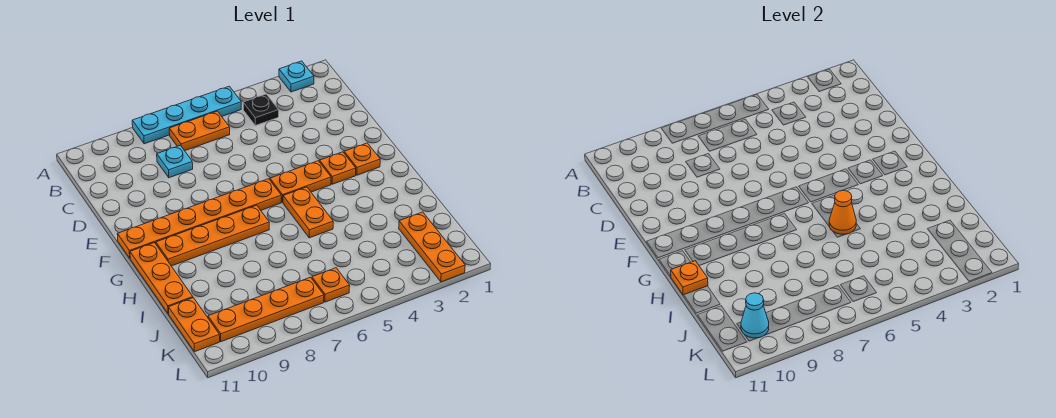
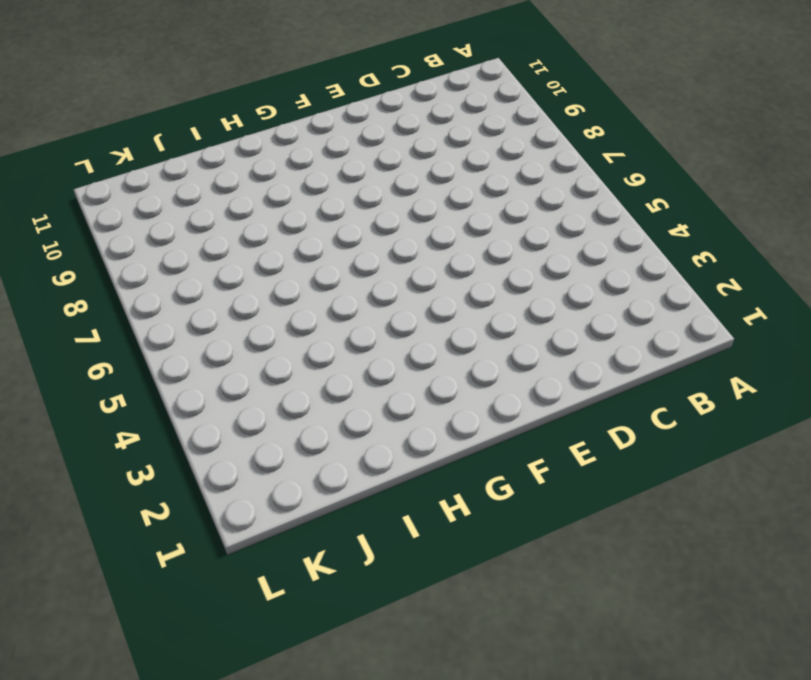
none -> cyan plate A2 level 1
none -> cyan plate A5:A8 level 1
none -> black plate B4 level 1

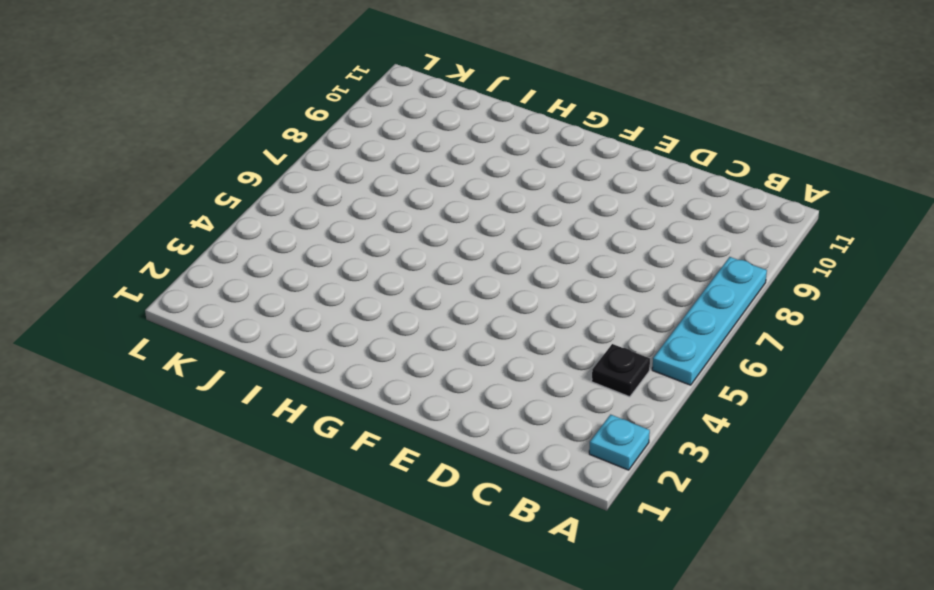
none -> orange plate B6:B7 level 1
none -> cyan plate C8 level 1
none -> orange plate F2 level 1

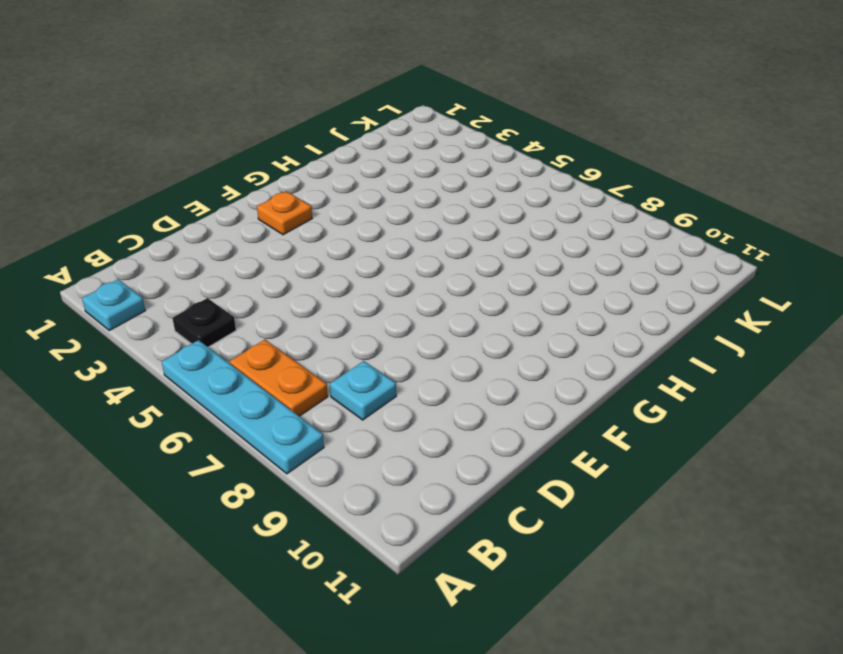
none -> orange plate F3 level 1
none -> orange plate F4:F5 level 1
none -> orange plate F6:F11 level 1

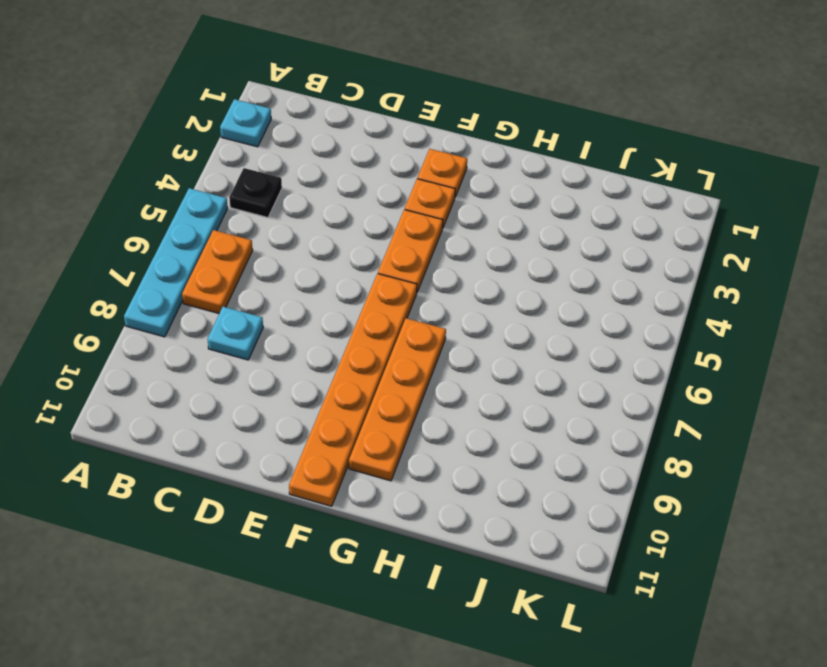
none -> orange plate G5:H5 level 1
none -> orange plate G11:I11 level 1
none -> orange plate J2:L2 level 1

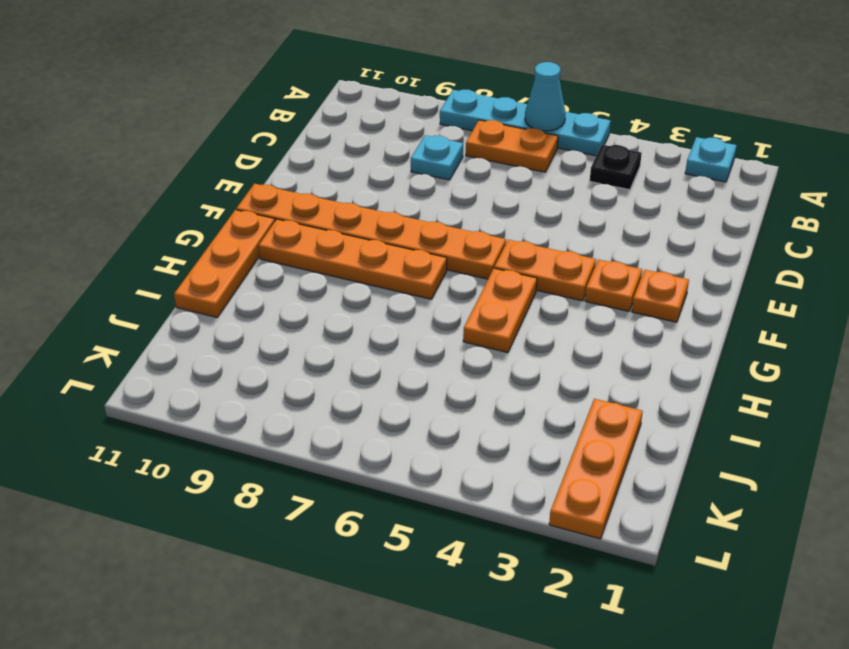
cyan cone A6 level 2 -> cyan cone K10 level 2
none -> orange plate J11:K11 level 1
none -> orange plate K6 level 1
none -> orange plate K7:K10 level 1

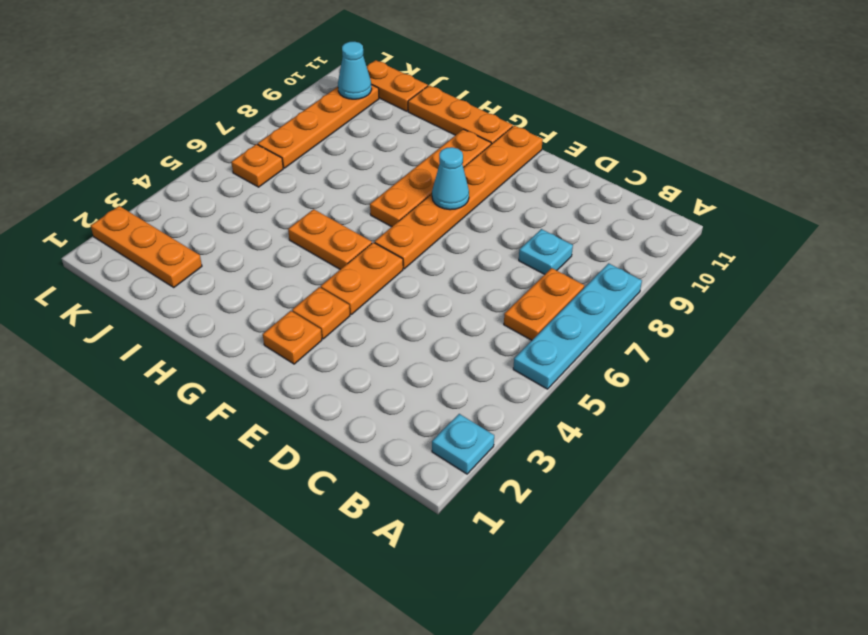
cyan cone F8 level 2 -> none
none -> black plate B4 level 1
none -> orange cone H5 level 2
none -> orange plate H11 level 2

